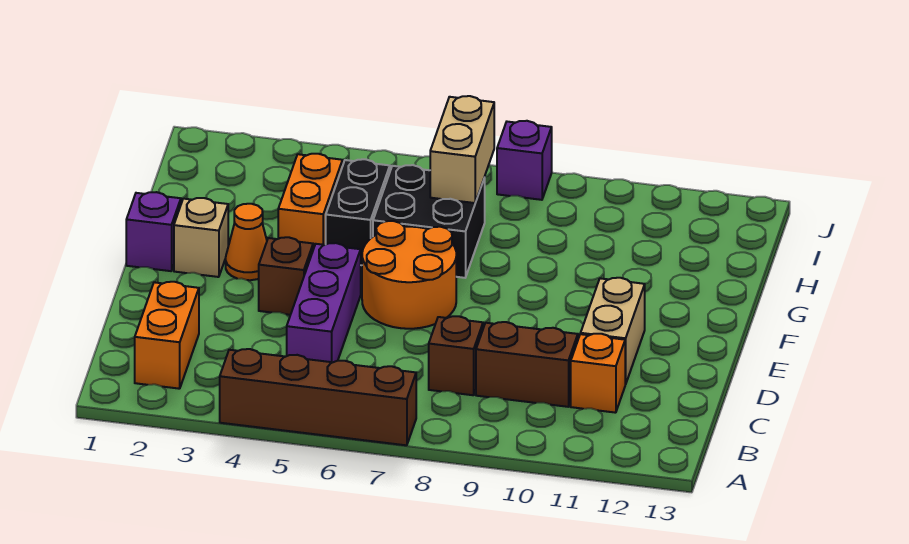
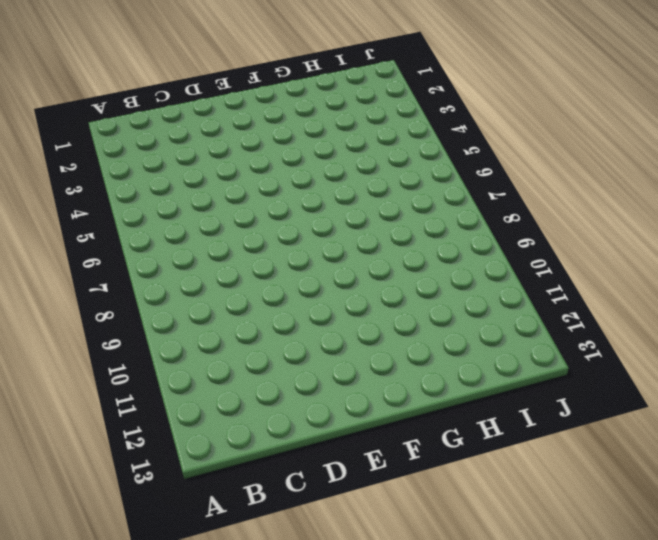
none -> brown brick A4:A7 level 1
none -> orange brick B2:C2 level 1
none -> purple brick C5:E5 level 1

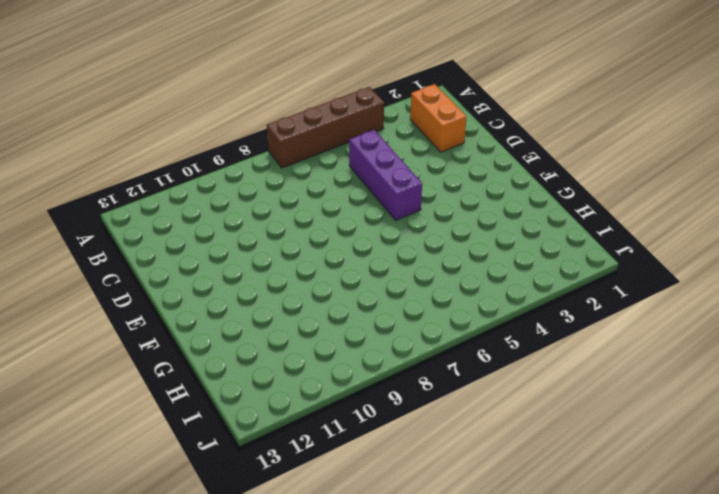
none -> brown brick C8 level 1
none -> brown brick C9:C10 level 1
none -> orange brick C11 level 1

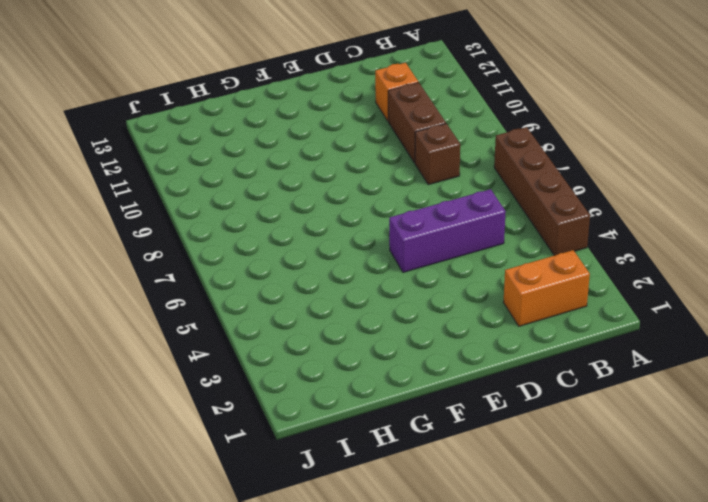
none -> tan brick D11:E11 level 1
none -> brown brick E4 level 1
none -> orange round brick E6:F7 level 1

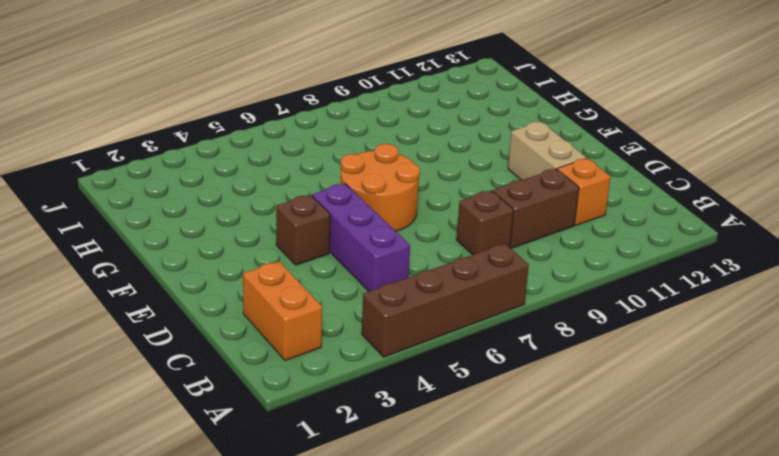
none -> purple brick F1 level 1
none -> tan brick F2 level 1
none -> orange cone F3 level 1

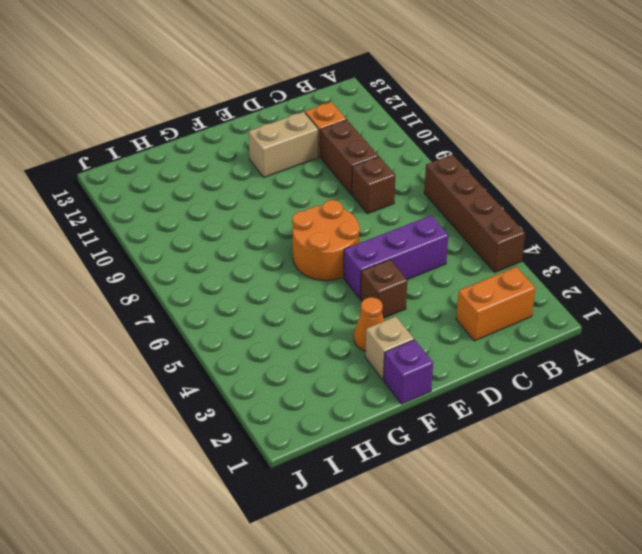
none -> orange brick G4:H4 level 1
none -> black brick G5:H5 level 1
none -> black brick G6:H7 level 1

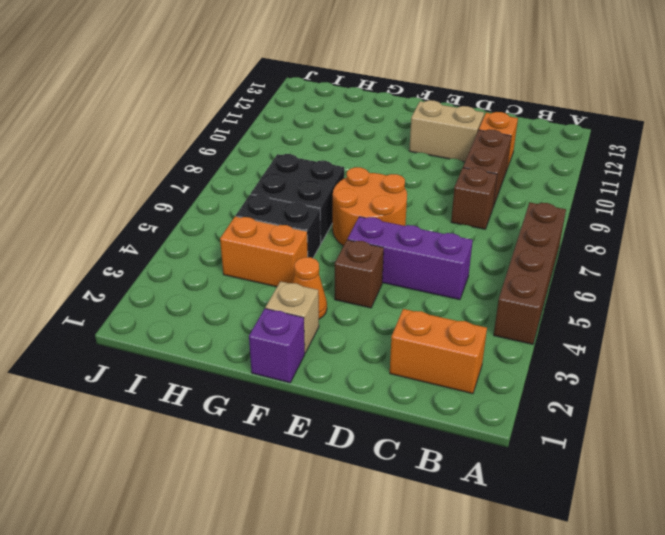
none -> purple brick J8 level 1
none -> tan brick H7:I7 level 2

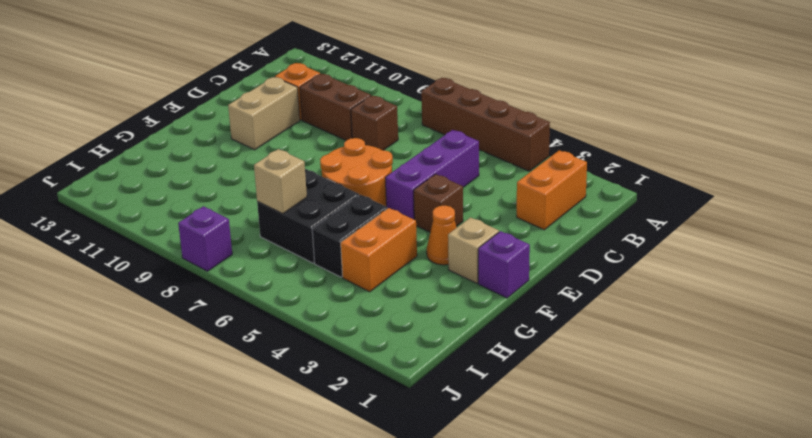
tan brick H7 level 2 -> tan brick H7:I7 level 2

